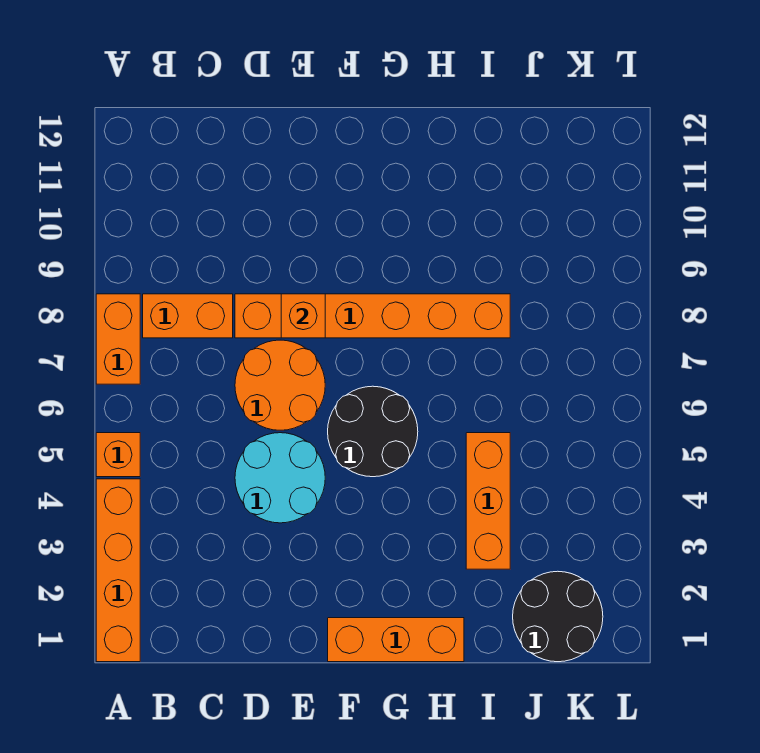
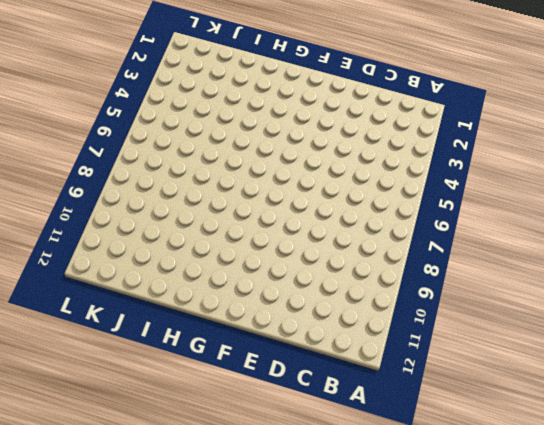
none -> orange brick A1:A4 level 1
none -> orange brick A5 level 1
none -> orange brick A7:A8 level 1

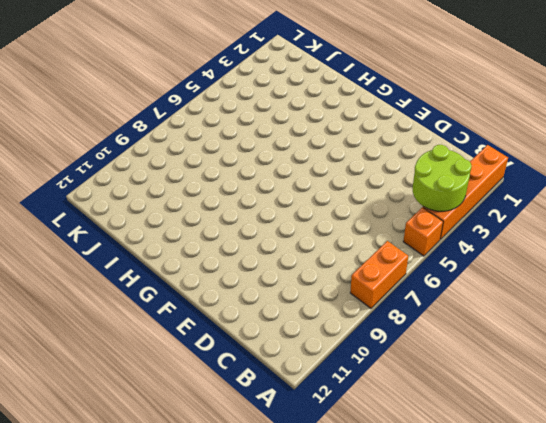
lime round brick A3:B4 level 2 -> none
none -> orange brick B8:C8 level 1
none -> cyan round brick D4:E5 level 1
none -> orange round brick D6:E7 level 1

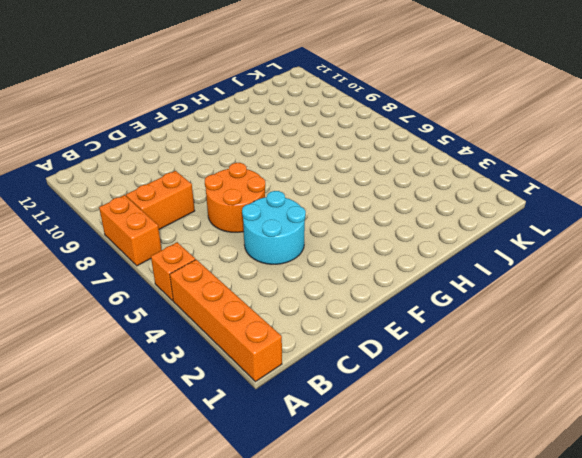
none -> orange brick D8:I8 level 1
none -> orange brick F1:H1 level 1
none -> black round brick F5:G6 level 1

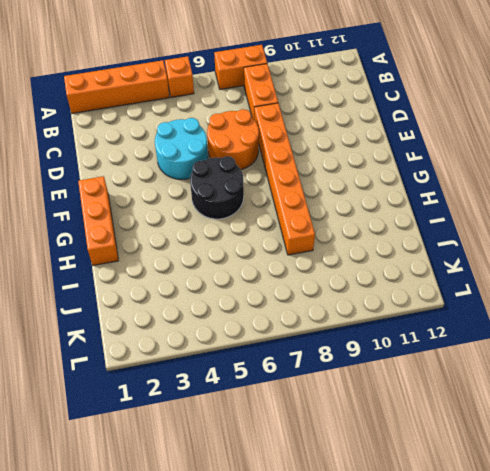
none -> orange brick I3:I5 level 1
none -> black round brick J1:K2 level 1
none -> orange brick E8 level 2

